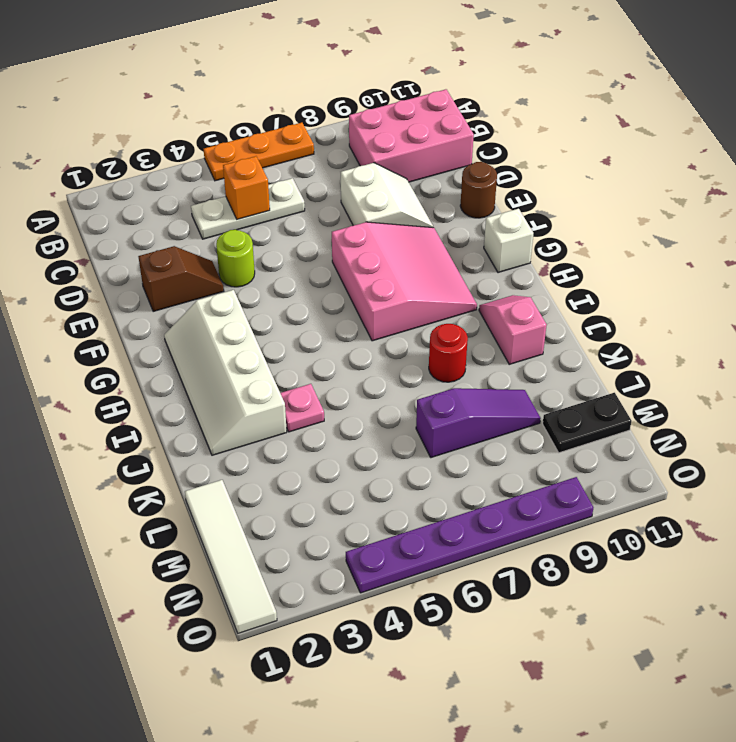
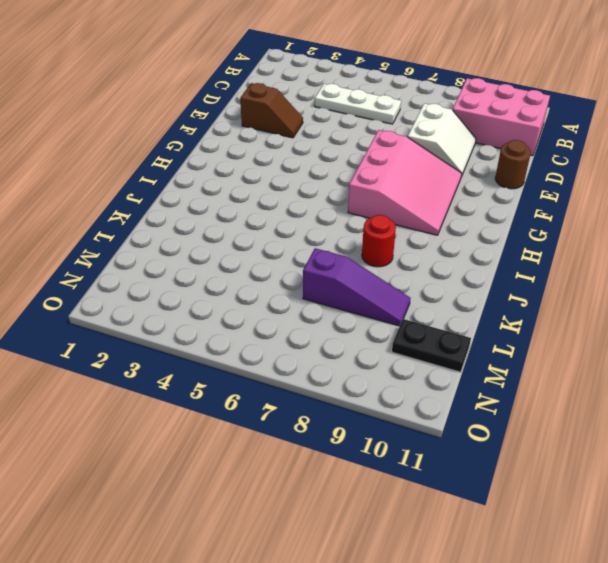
none -> orange plate A5:A7 level 1
none -> lime round brick E4 level 1
none -> white slope G2:J3 level 1 top 3

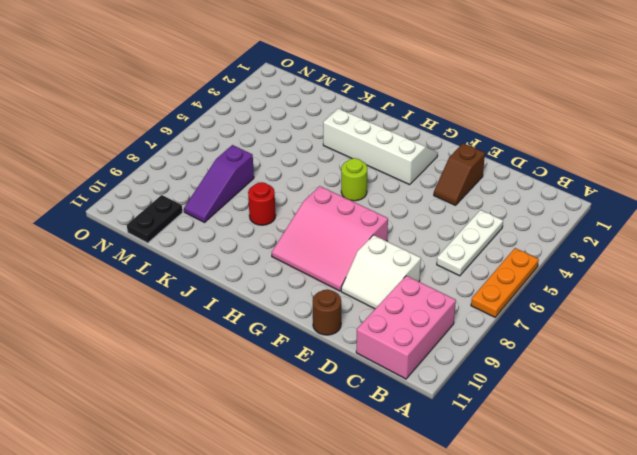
lime round brick H5 level 1 -> lime round brick E4 level 1
none -> white brick G11 level 1
none -> pink slope I10:J10 level 1 top J
none -> pink plate J4 level 1

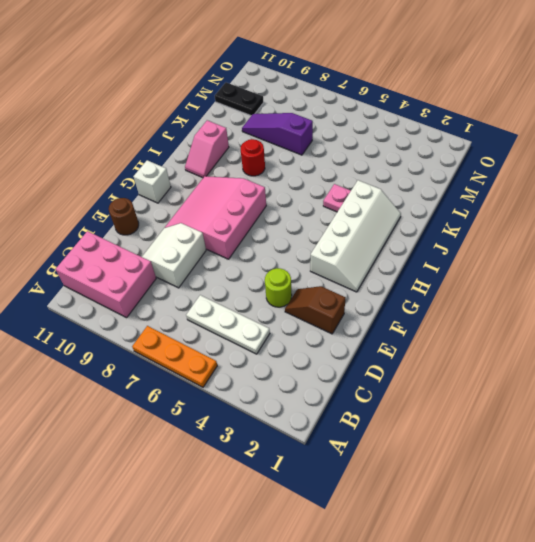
none -> white tile L1:O1 level 1
none -> purple plate O4:O9 level 1
none -> orange brick C5 level 2

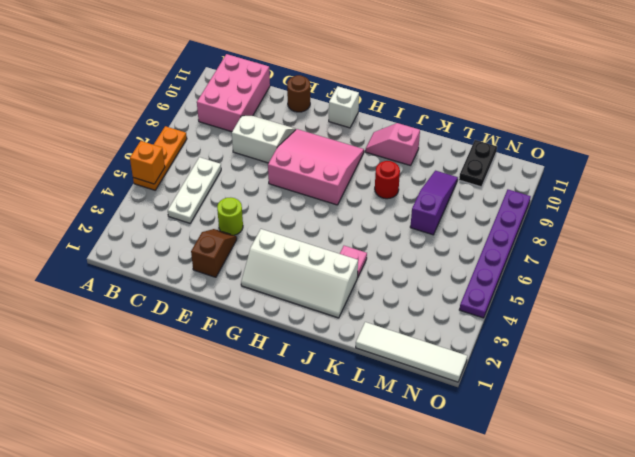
orange brick A5 level 2 -> orange brick C5 level 2

